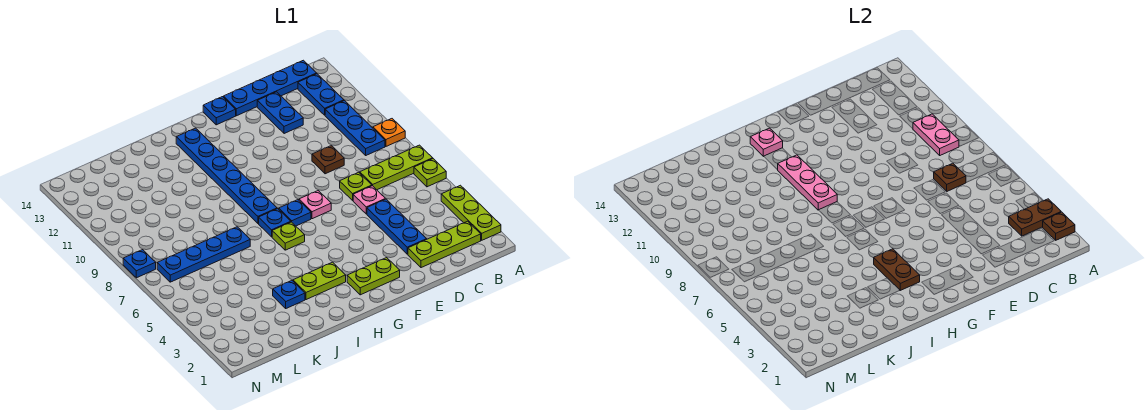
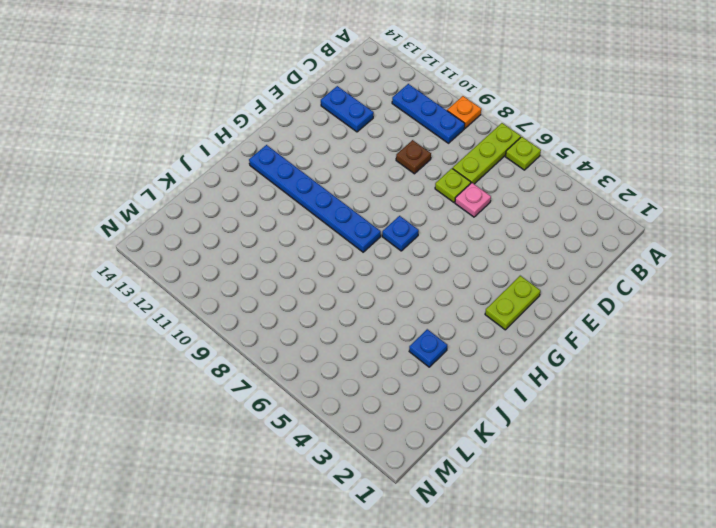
none -> lime plate A2:A4 level 1
none -> lime plate B2:D2 level 1
none -> blue plate B12:B13 level 1
none -> blue plate B14:E14 level 1

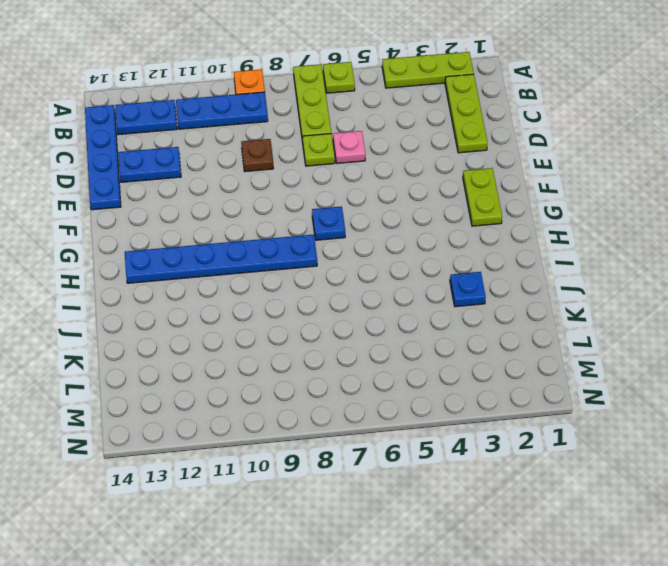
none -> blue plate D3:D5 level 1
none -> pink plate F7 level 1
none -> blue plate F14 level 1
none -> lime plate H3:I3 level 1

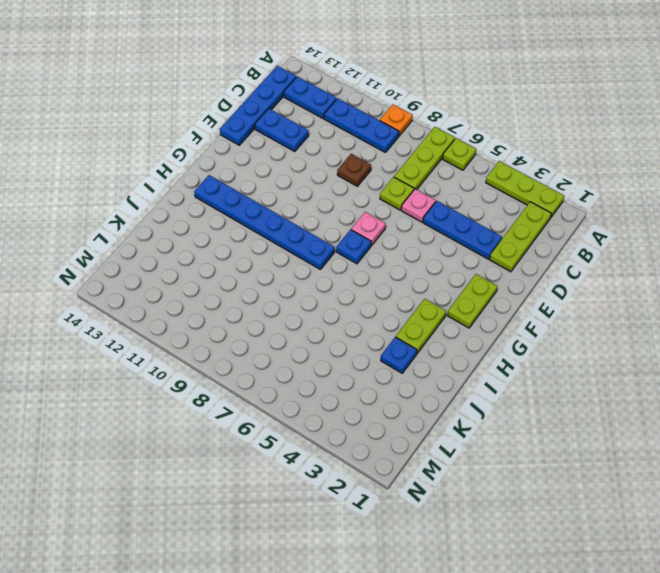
none -> blue plate F14 level 1
none -> lime plate H6 level 1
none -> blue plate H7 level 1
none -> blue plate J7:M7 level 1

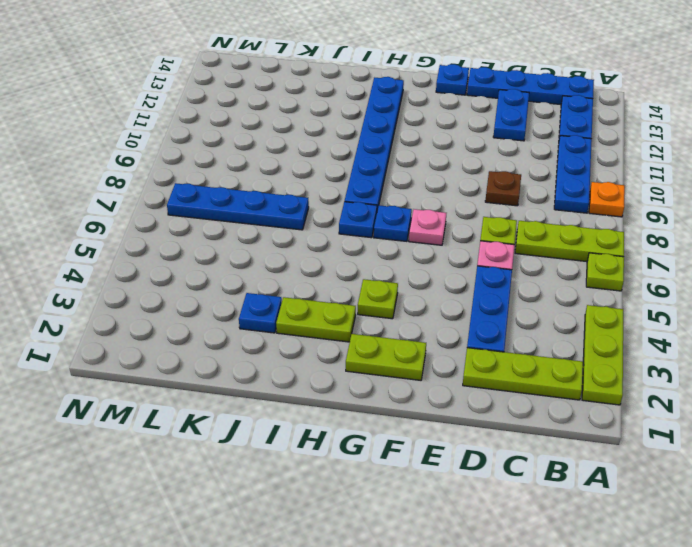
lime plate G4 level 1 -> lime plate H6 level 1
none -> blue plate N8 level 1
none -> brown plate A2 level 2
none -> brown plate A3:B3 level 2
none -> pink plate B9:B10 level 2

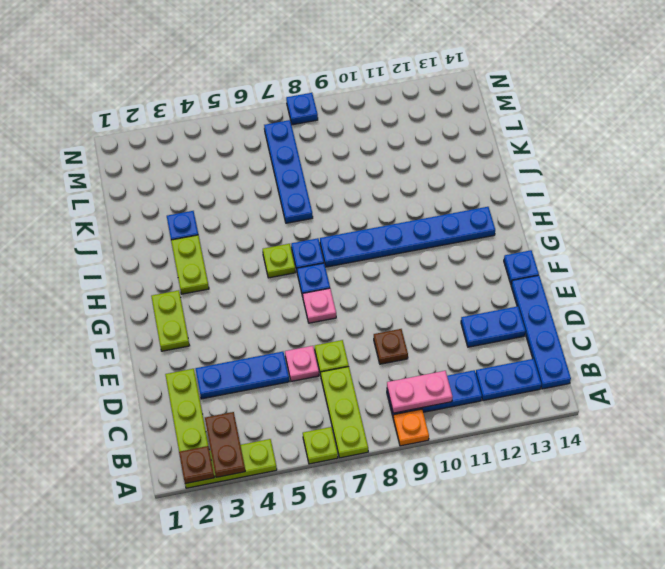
none -> brown plate C7 level 2
none -> brown plate H3:H4 level 2
none -> pink plate H9:H11 level 2
none -> pink plate H13 level 2

